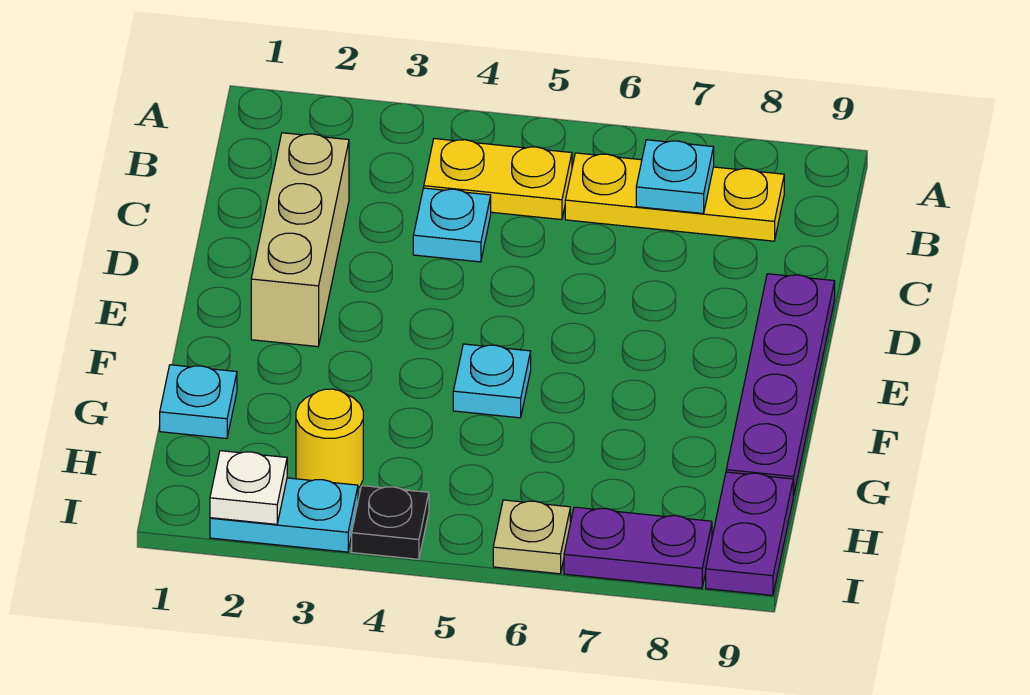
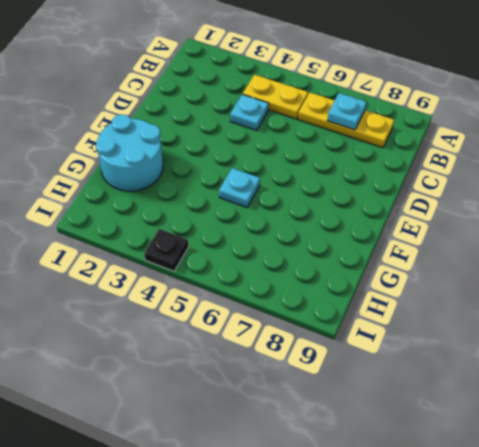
cyan round brick F1:G2 level 1 -> cyan plate G1 level 1
none -> tan brick C2:E2 level 1
none -> purple plate D9:G9 level 1
none -> yellow round brick H3 level 1

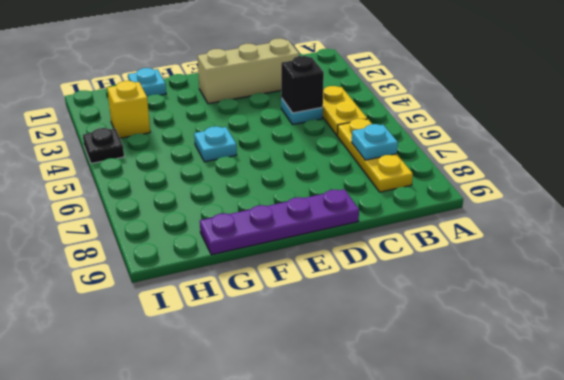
black brick C4 level 2 -> none
yellow brick H3 level 1 -> yellow round brick H3 level 1
none -> purple plate H9:I9 level 1
none -> cyan plate I2:I3 level 1
none -> tan plate I6 level 1

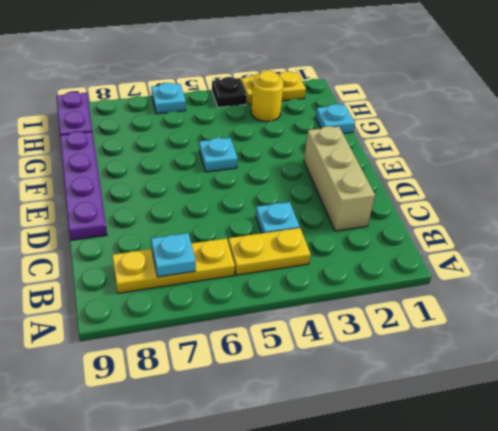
yellow plate I2:I3 level 1 -> cyan plate I2:I3 level 1
cyan plate I6 level 1 -> tan plate I6 level 1
none -> purple plate I7:I8 level 1
none -> white plate I2 level 2

